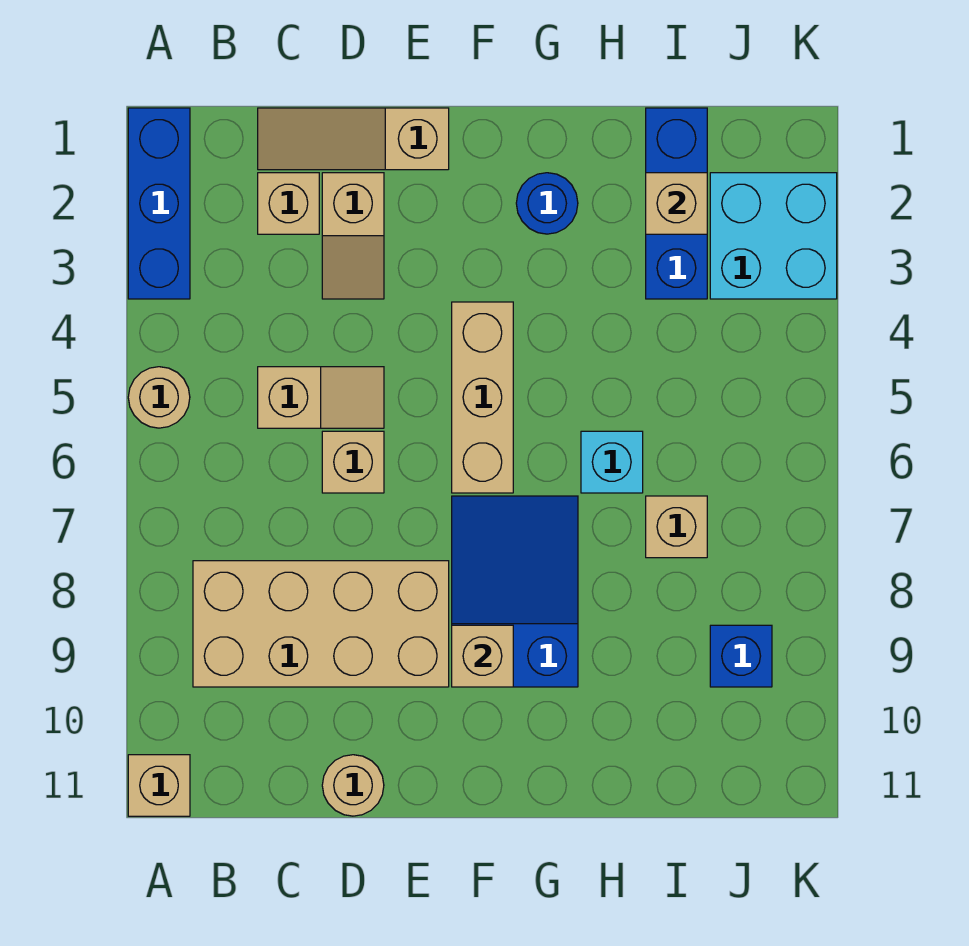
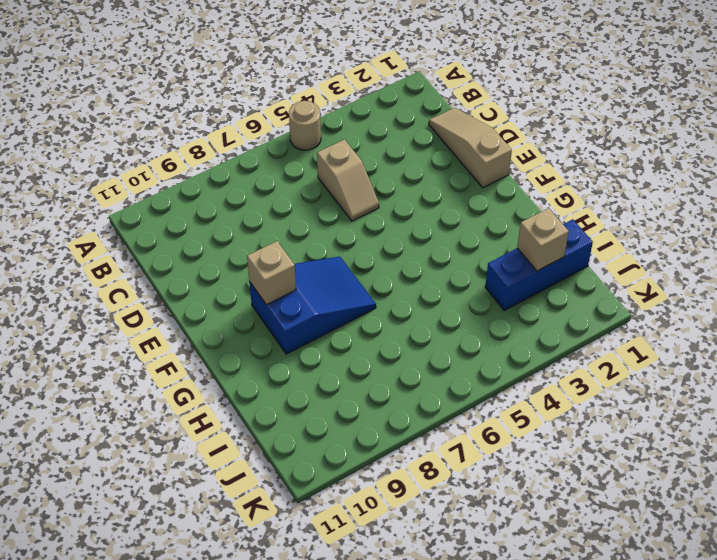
none -> blue brick A1:A3 level 1
none -> tan brick A11 level 1
none -> tan brick B8:E9 level 1

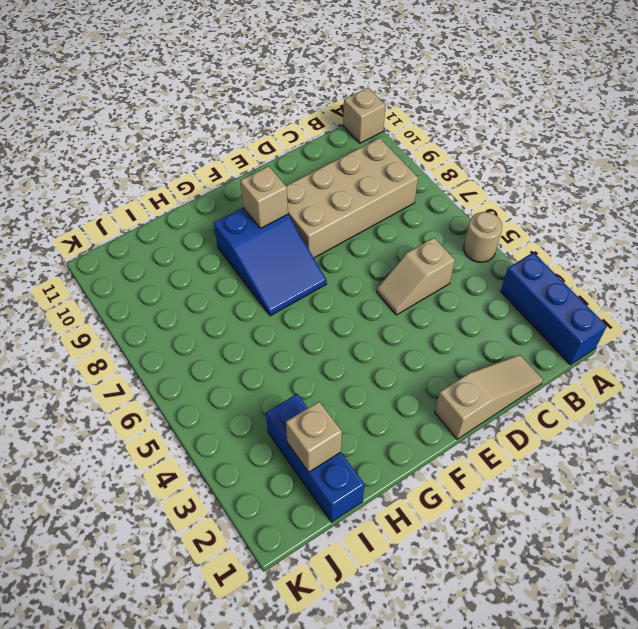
none -> tan brick C2 level 1
none -> tan slope D2:D3 level 1 top 2
none -> tan brick D6 level 1

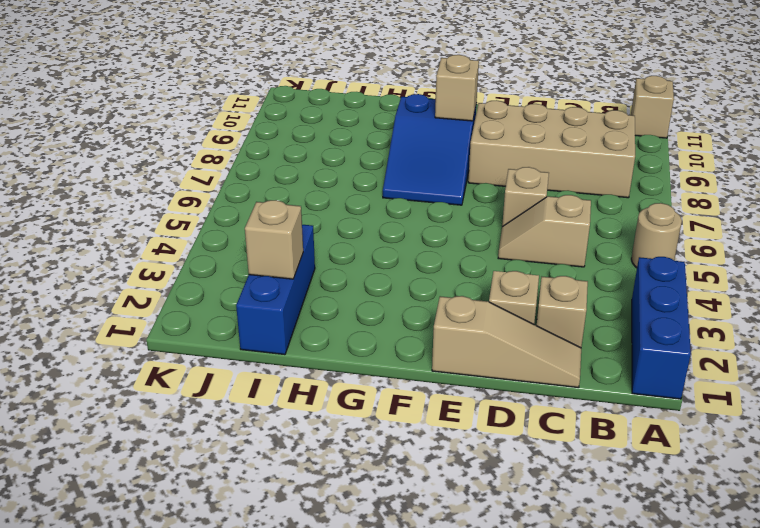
none -> tan round brick D11 level 1
none -> tan brick F4:F6 level 1
none -> blue round brick G2 level 1

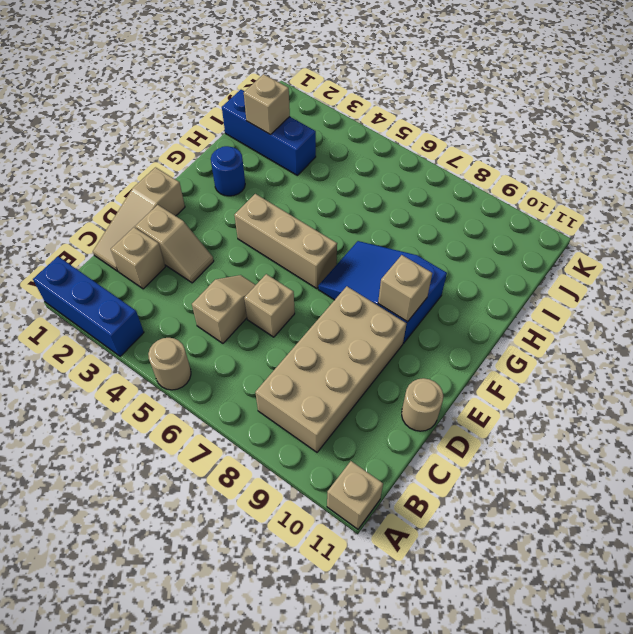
none -> cyan brick H6 level 1
none -> tan brick I7 level 1
none -> cyan brick J2:K3 level 1

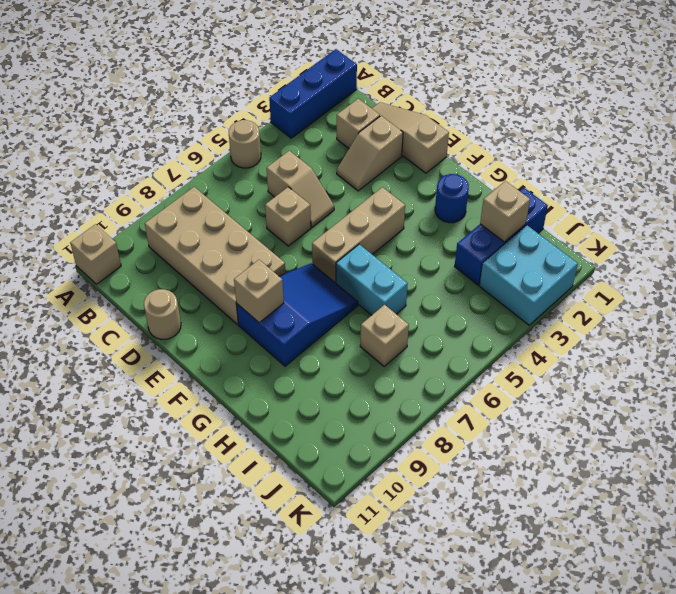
cyan brick G6:H6 level 1 -> cyan brick H6 level 1
none -> blue brick J9 level 1

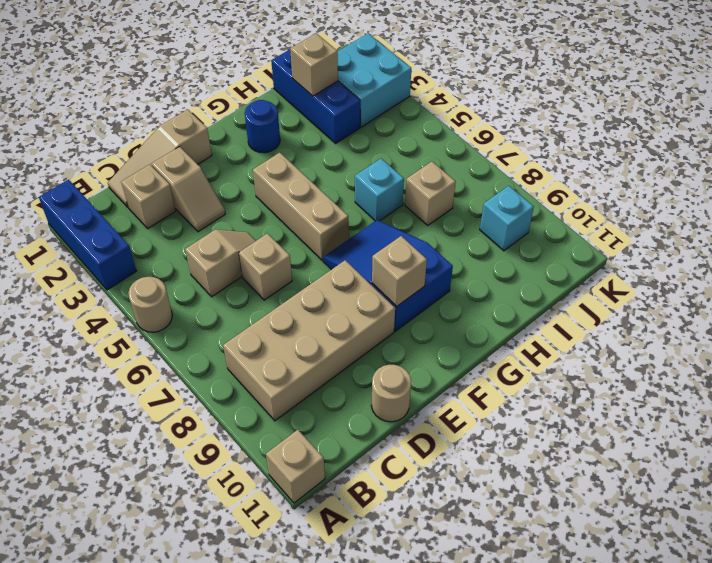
cyan brick J9 level 1 -> blue brick J9 level 1

